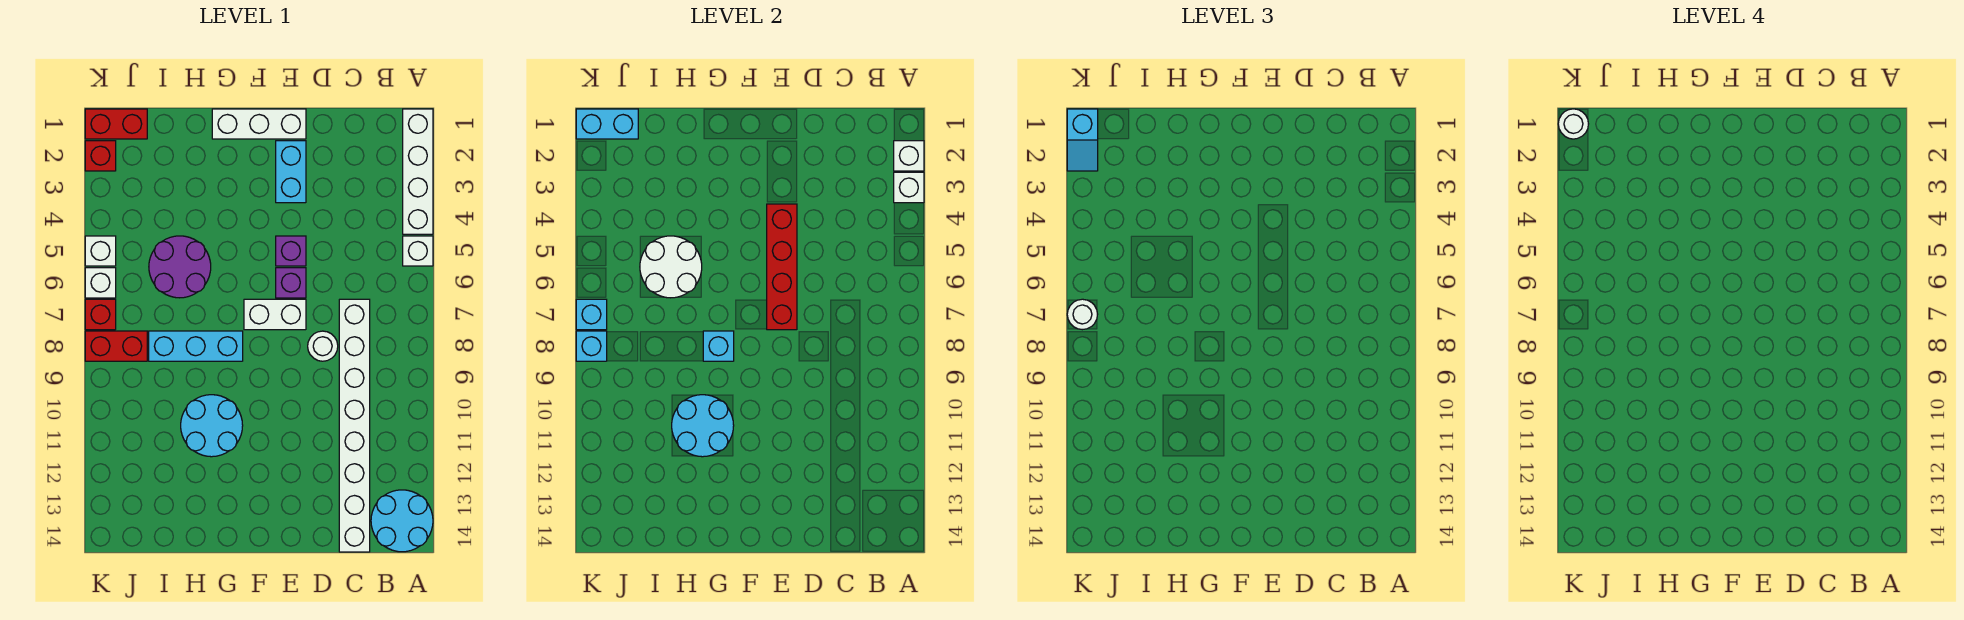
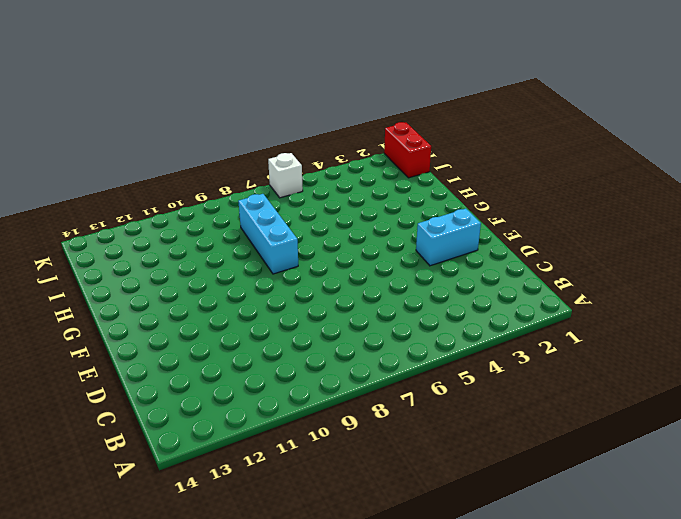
none -> white brick A1:A4 level 1
none -> white brick A5 level 1
none -> cyan round brick A13:B14 level 1
none -> white brick C7:C14 level 1

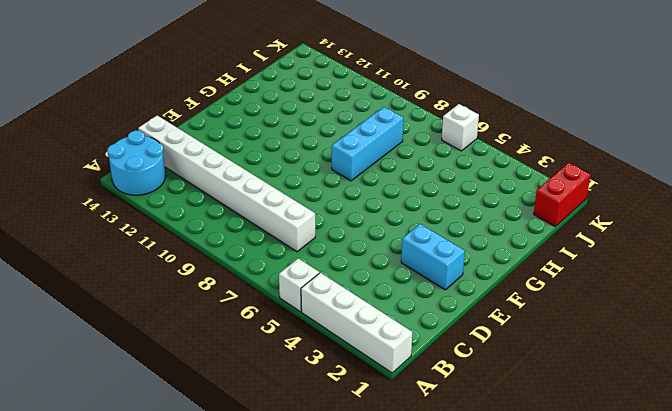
none -> white round brick D8 level 1
none -> white brick E1:G1 level 1
none -> purple brick E5 level 1
none -> purple brick E6 level 1

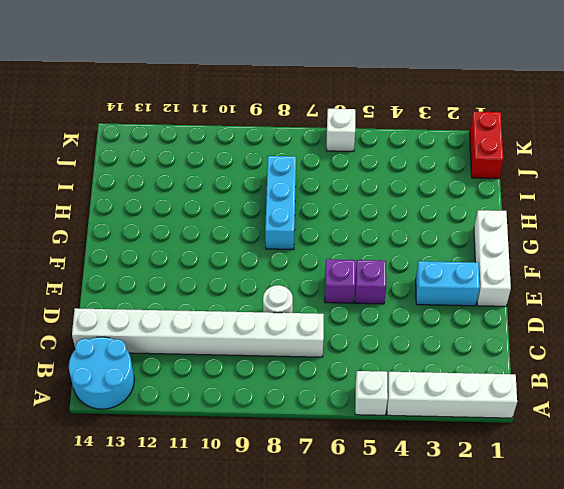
none -> white brick E7:F7 level 1
none -> cyan round brick G10:H11 level 1
none -> purple round brick H5:I6 level 1
none -> red brick J8:K8 level 1

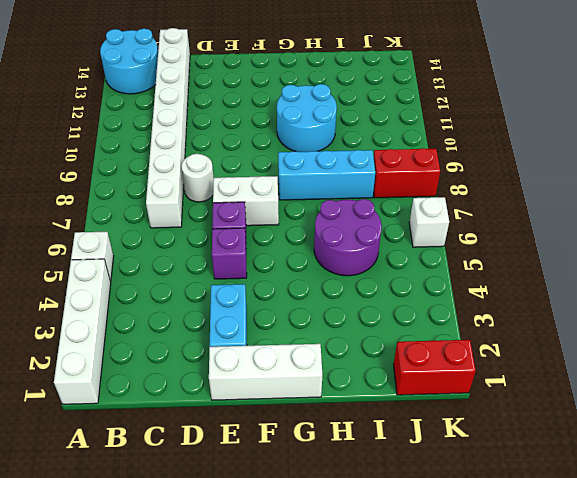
none -> red brick K2 level 1
none -> white brick K5 level 1
none -> red brick K7 level 1
none -> white brick A2 level 2

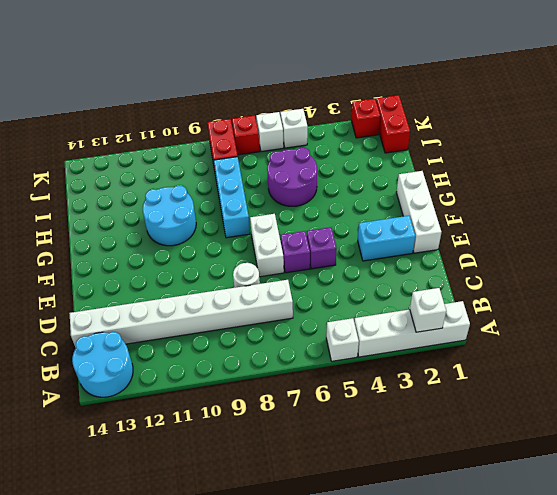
none -> white brick A3 level 2
none -> red brick E4:E7 level 2
none -> cyan brick G8 level 2
none -> cyan round brick G10:H11 level 2

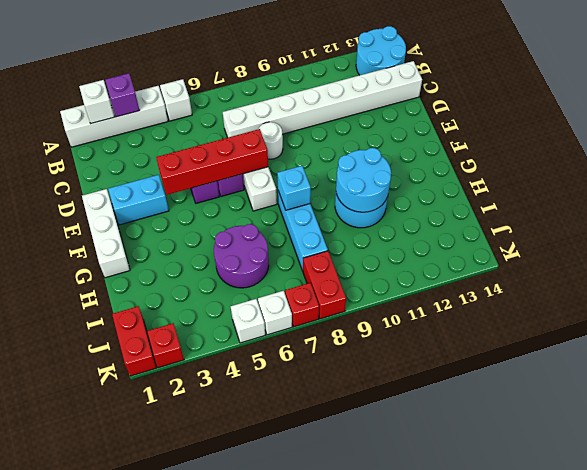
purple brick A3 level 2 -> white brick A3 level 2
none -> white round brick H5:I6 level 2
none -> cyan brick J1:K1 level 2
none -> cyan brick K7 level 2
none -> cyan brick K8 level 2

